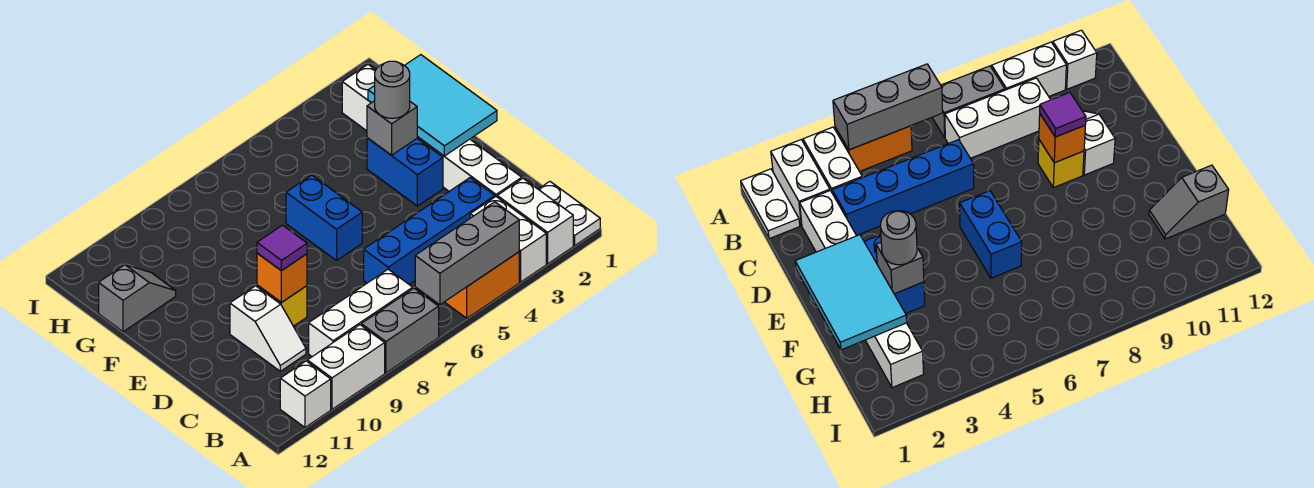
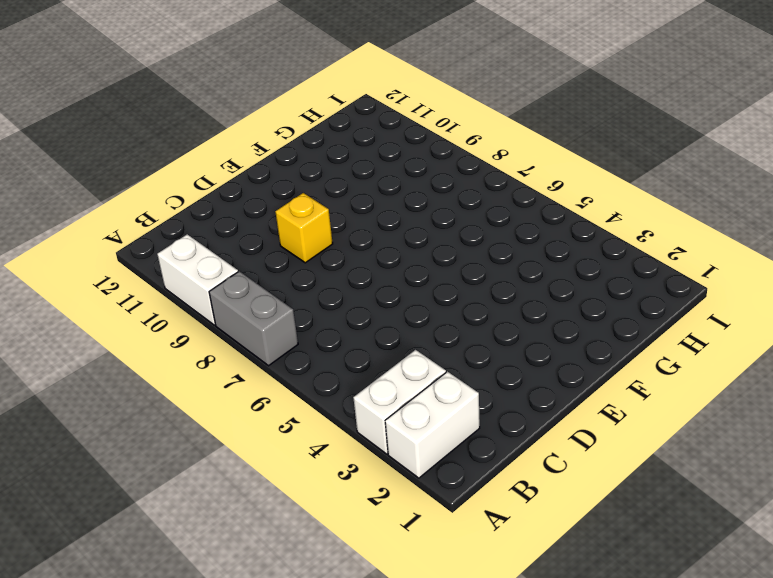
none -> white plate A1:B1 level 1
none -> orange brick A4:A5 level 1
none -> white brick A11 level 1

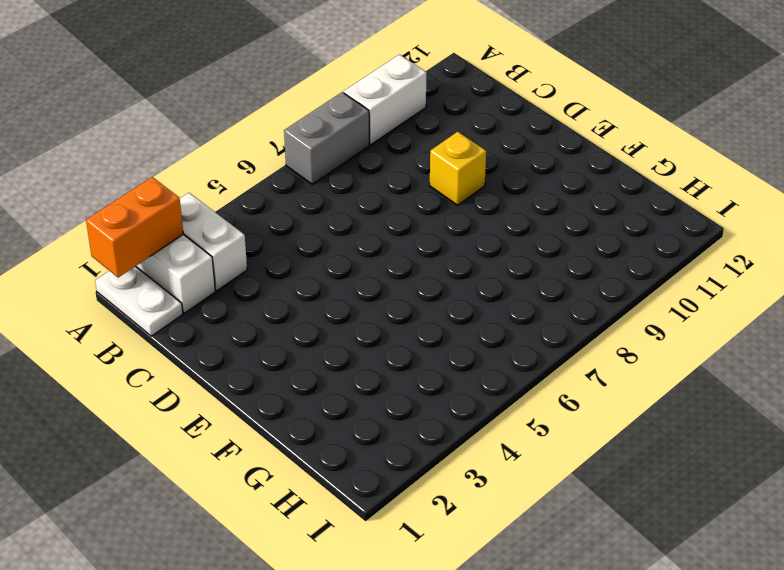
orange brick A1:A2 level 2 -> orange brick A4:A5 level 1
none -> white brick A11 level 1
none -> white brick B7:B9 level 1
none -> white brick C2:H2 level 1

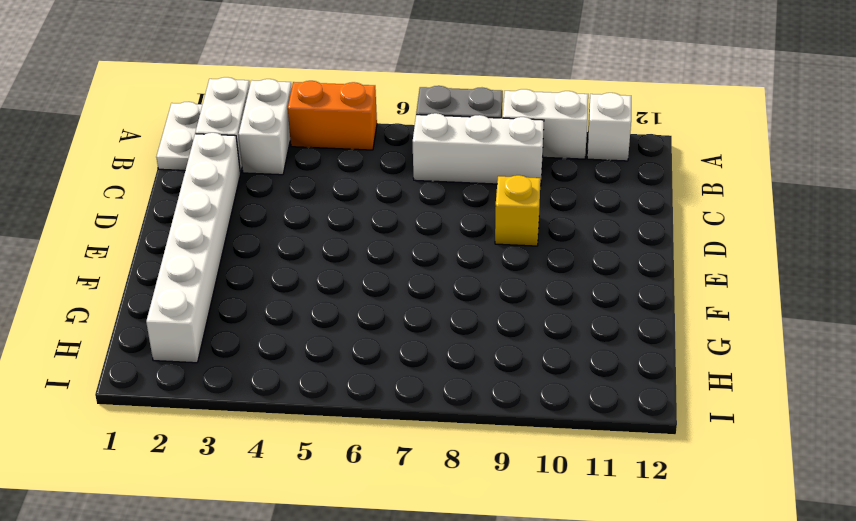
none -> blue brick C3:C6 level 1
none -> white slope C10:D10 level 1 top D
none -> blue brick E3:F3 level 1

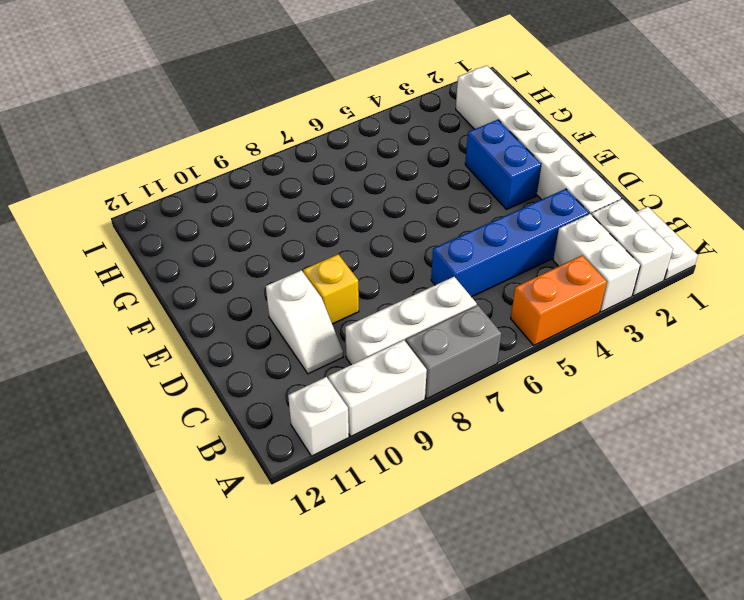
none -> blue brick E6:F6 level 1
none -> grey slope G11:G12 level 1 top 12
none -> grey brick A4:A6 level 2

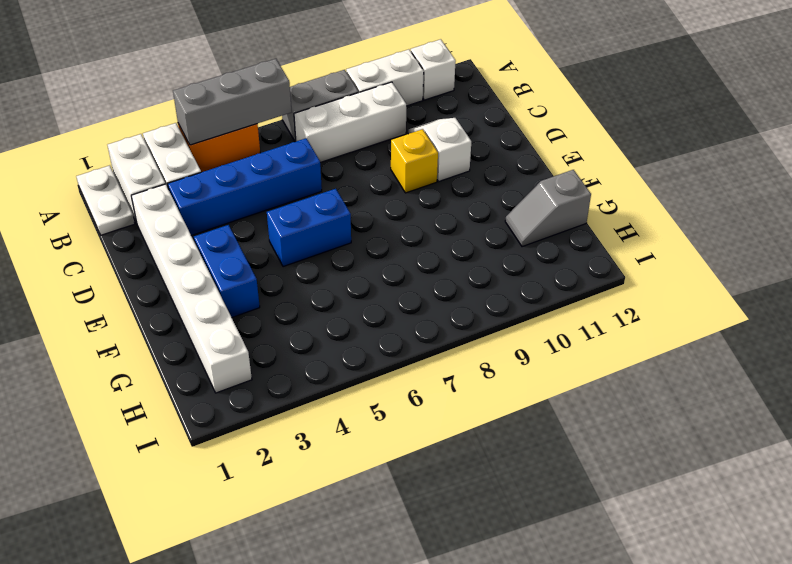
blue brick E5:E6 level 1 -> blue brick E6:F6 level 1
none -> orange brick D9 level 2
none -> cyan tile E1:G2 level 2
none -> grey brick F3 level 2

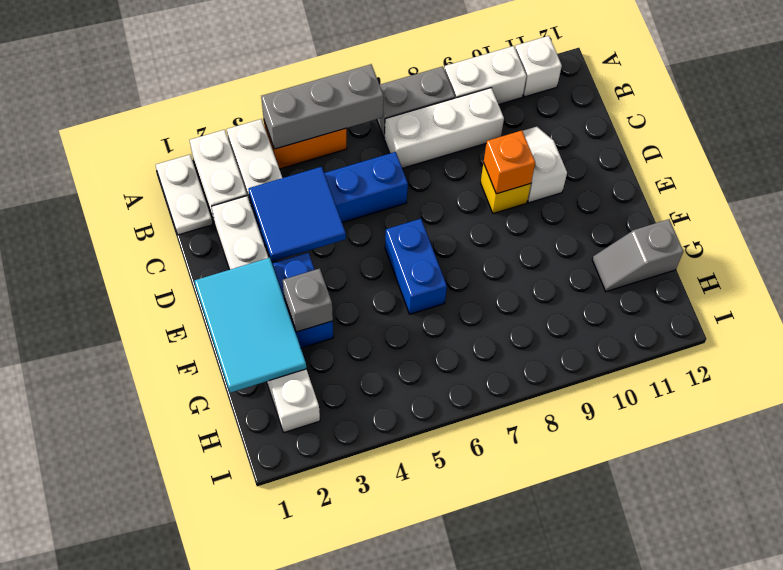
blue tile C3:D4 level 2 -> none
none -> purple tile D9 level 3
none -> grey round brick F3 level 3

